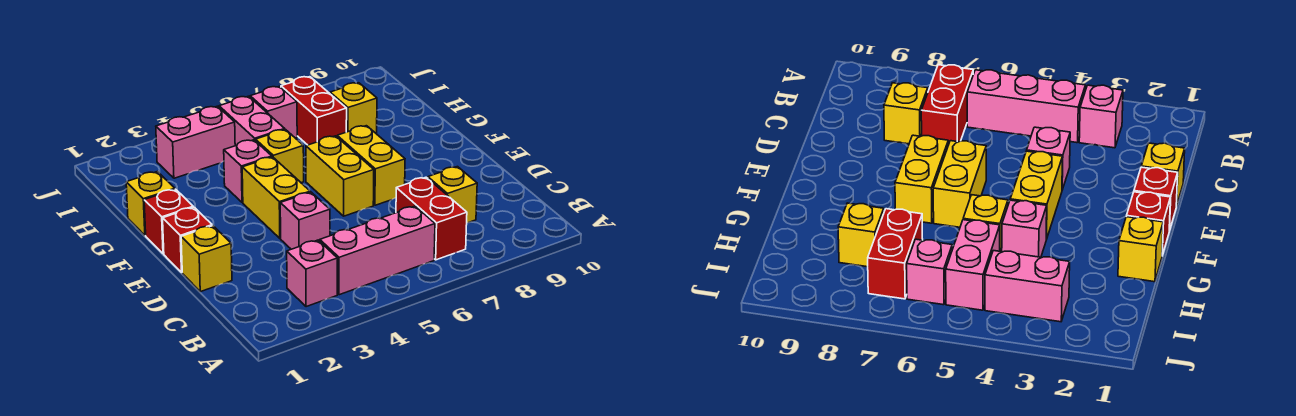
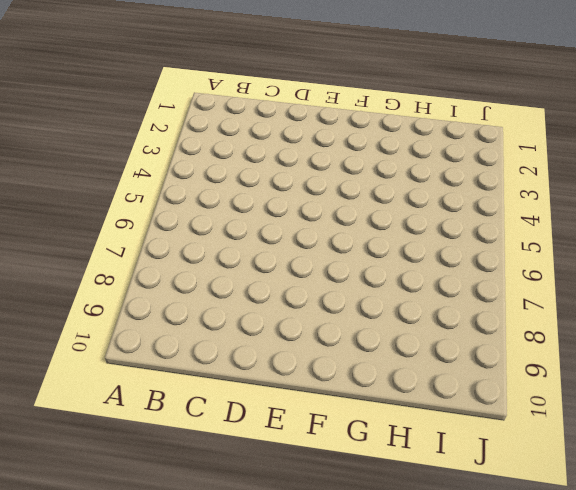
none -> pink brick B3 level 1
none -> pink brick B4:B6 level 1
none -> red brick B7:C7 level 1

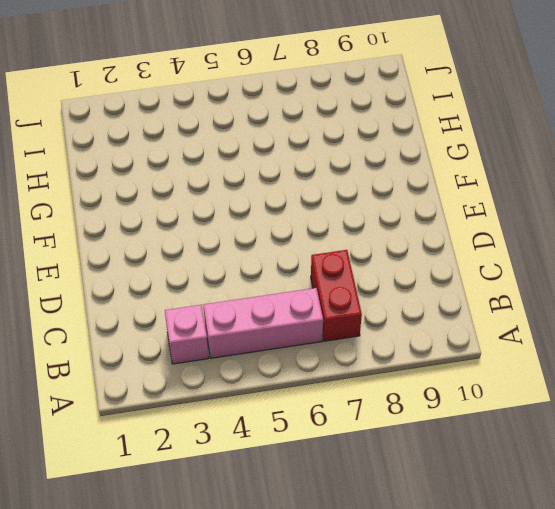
none -> yellow brick C8 level 1
none -> yellow brick D1 level 1
none -> pink brick D4 level 1

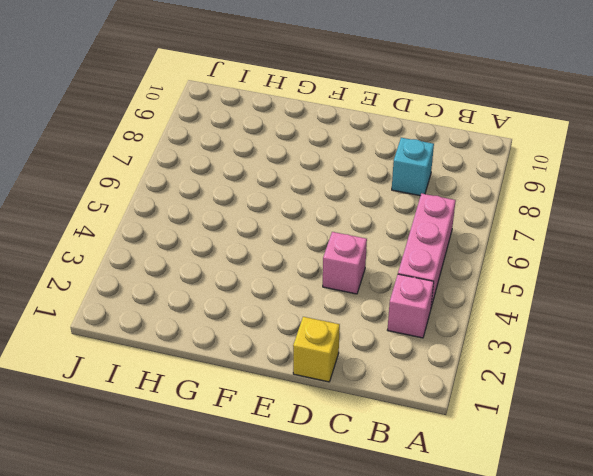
cyan brick C8 level 1 -> yellow brick C8 level 1
none -> red brick B7:C7 level 1
none -> red brick E1 level 1
none -> yellow brick E4:F4 level 1

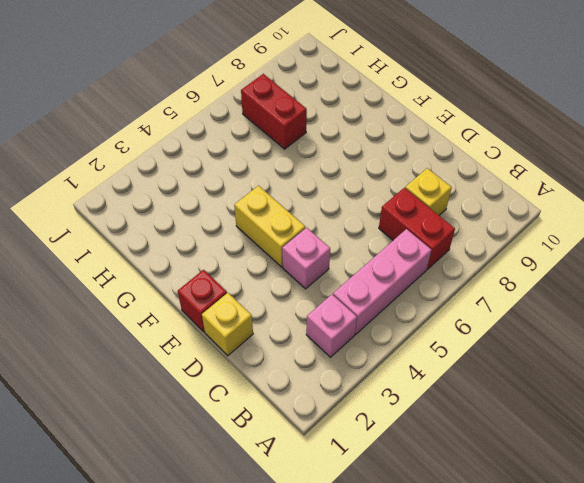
none -> yellow brick E6:F6 level 1
none -> yellow brick E7:F7 level 1
none -> red brick F1 level 1

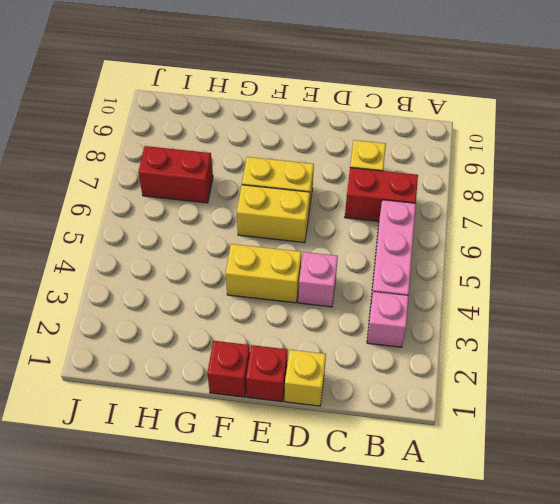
none -> yellow brick G1 level 1
none -> pink brick G4 level 1
none -> yellow brick G5 level 1

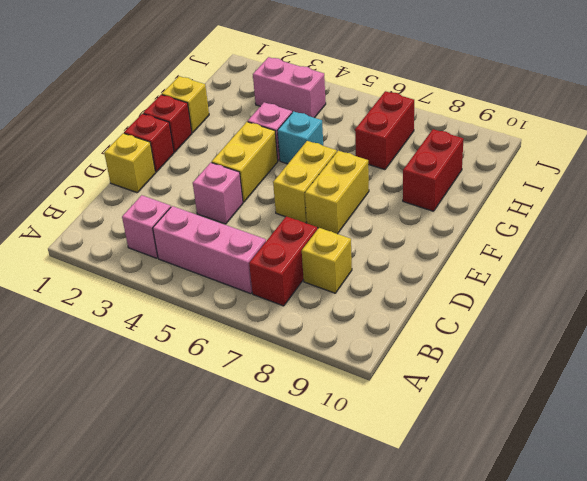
cyan brick G5 level 1 -> yellow brick G5 level 1
red brick G9:H9 level 1 -> none
none -> pink brick H5:I5 level 1
none -> yellow brick H8 level 1
none -> pink brick I6 level 1

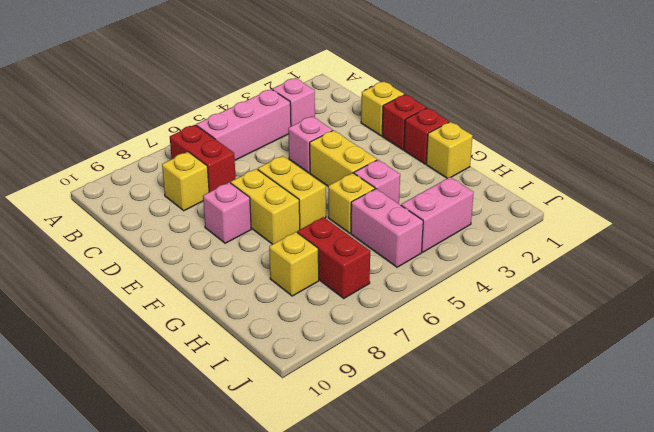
pink brick E8 level 1 -> pink brick I6 level 1

